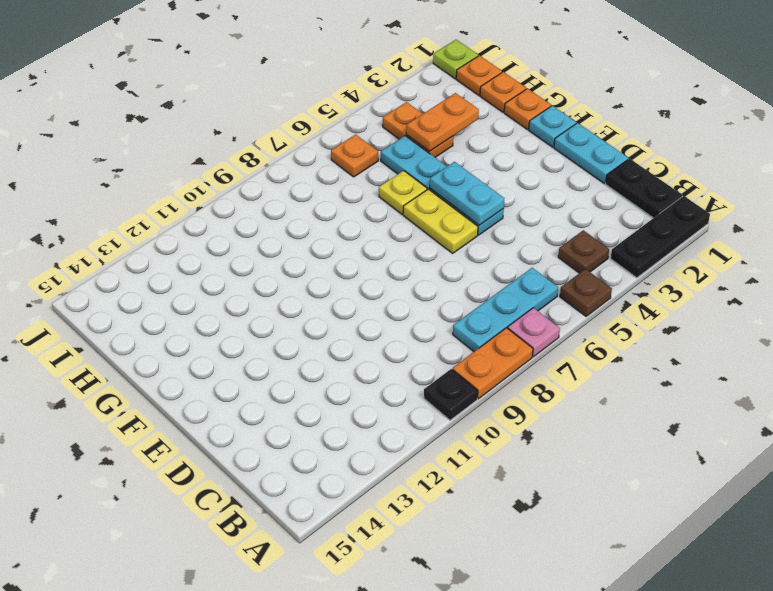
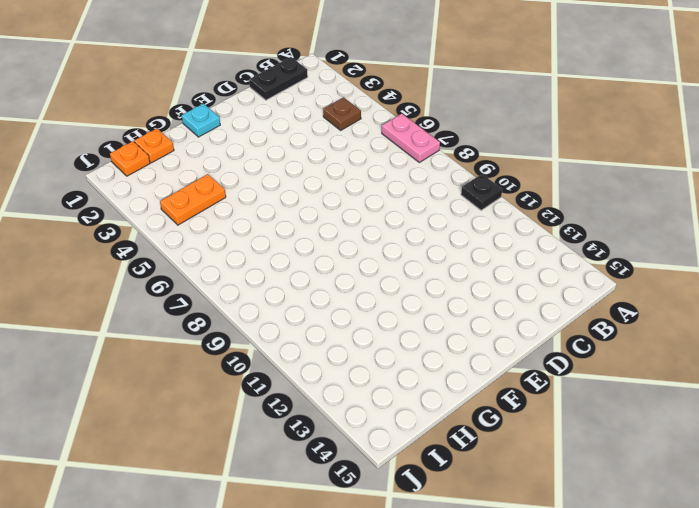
pink plate A6:A7 level 1 -> pink plate A7 level 1
none -> black plate A1:A3 level 1
none -> brown plate A5 level 1
none -> orange plate A8:A9 level 1

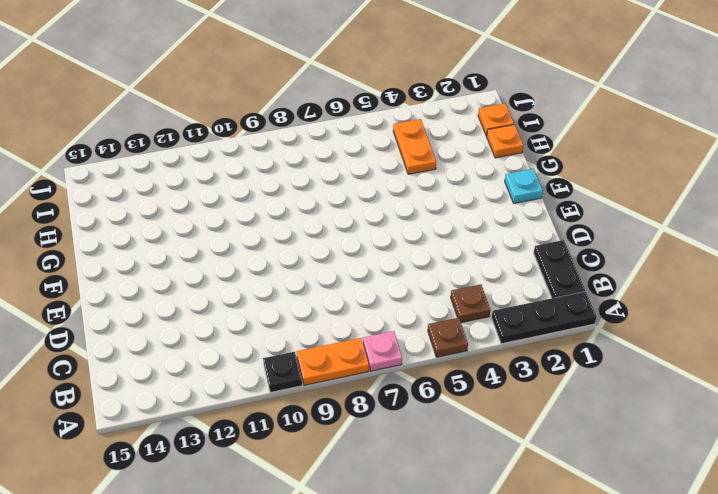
none -> cyan plate B6:B8 level 1
none -> cyan plate D1:E1 level 1
none -> cyan plate E5:H5 level 1

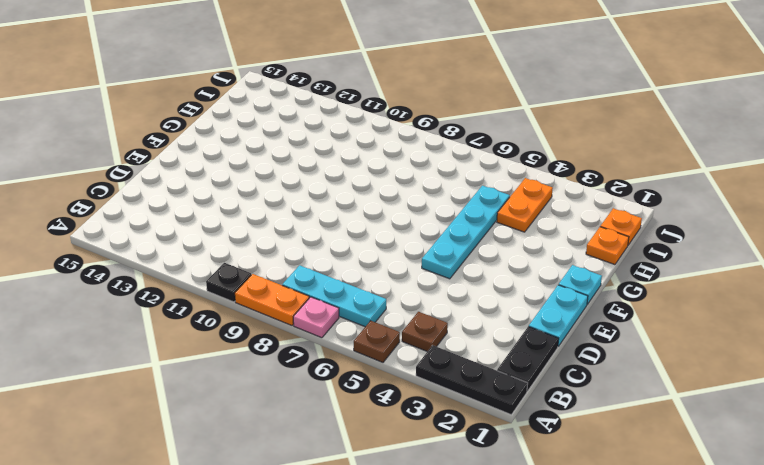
none -> yellow plate E6:F6 level 1
none -> orange plate G1 level 1
none -> yellow plate G6 level 1

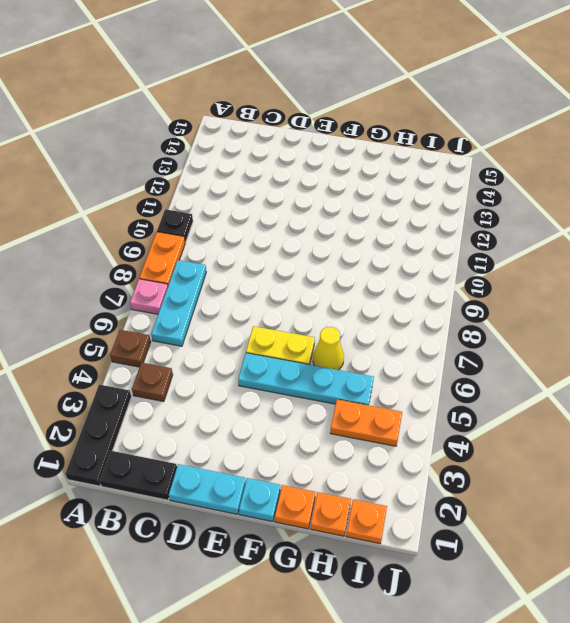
yellow cone G6 level 1 -> yellow plate G6 level 1
none -> orange plate I6 level 1
none -> lime plate J1 level 1
none -> cyan plate E5:F5 level 2

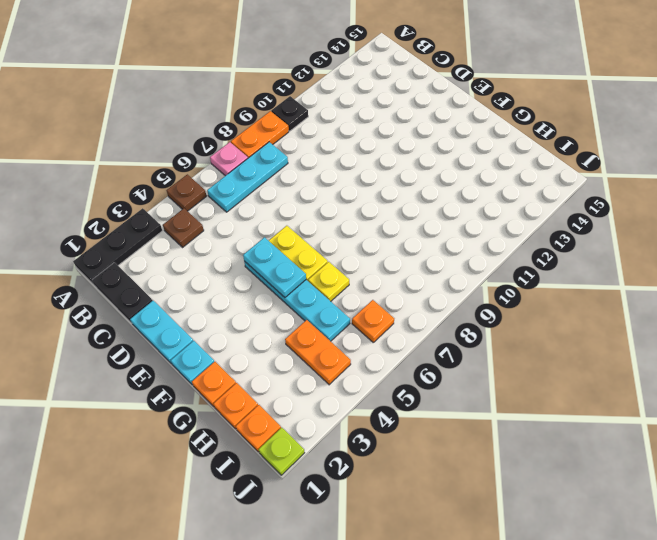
none -> orange plate H3:H4 level 2

